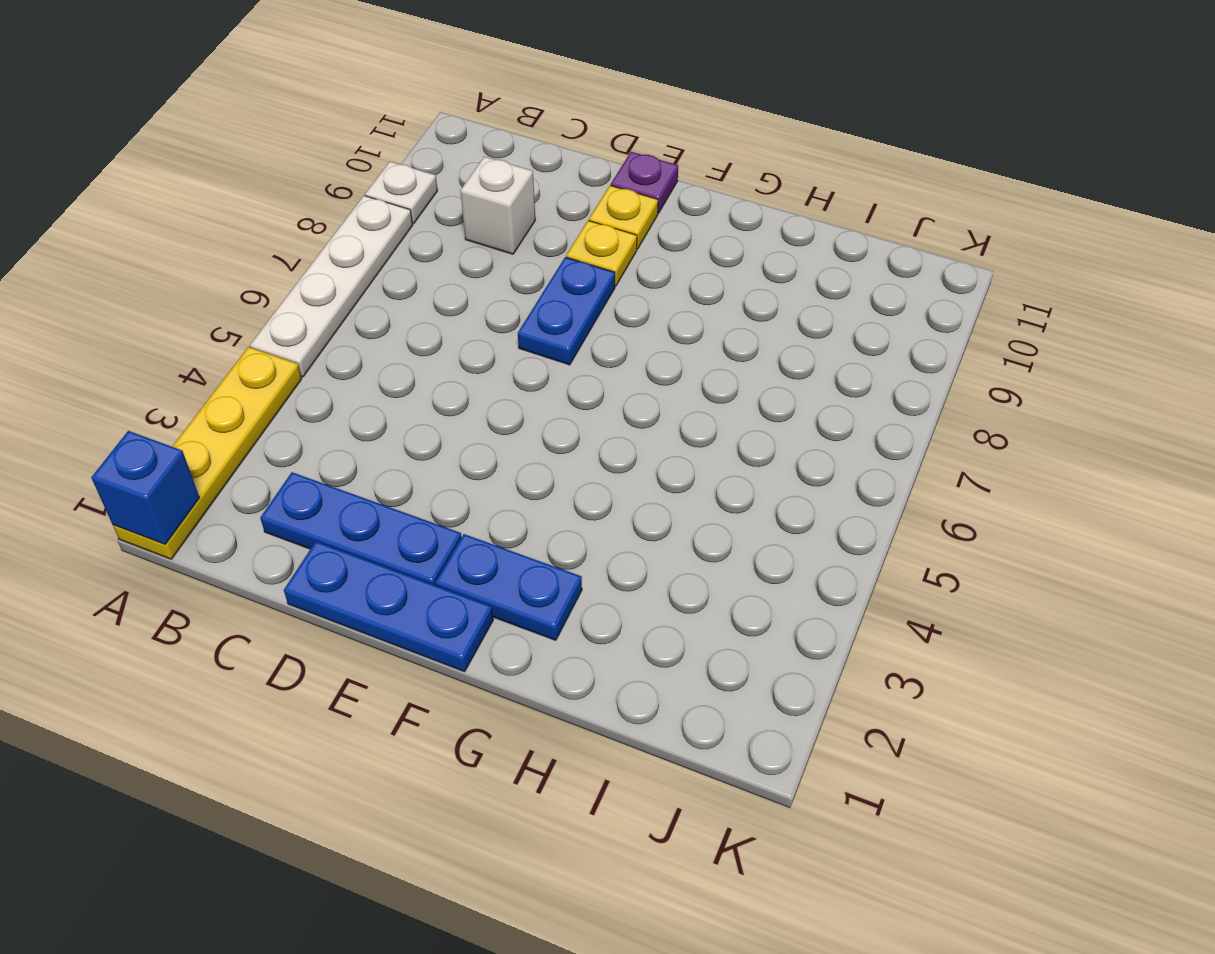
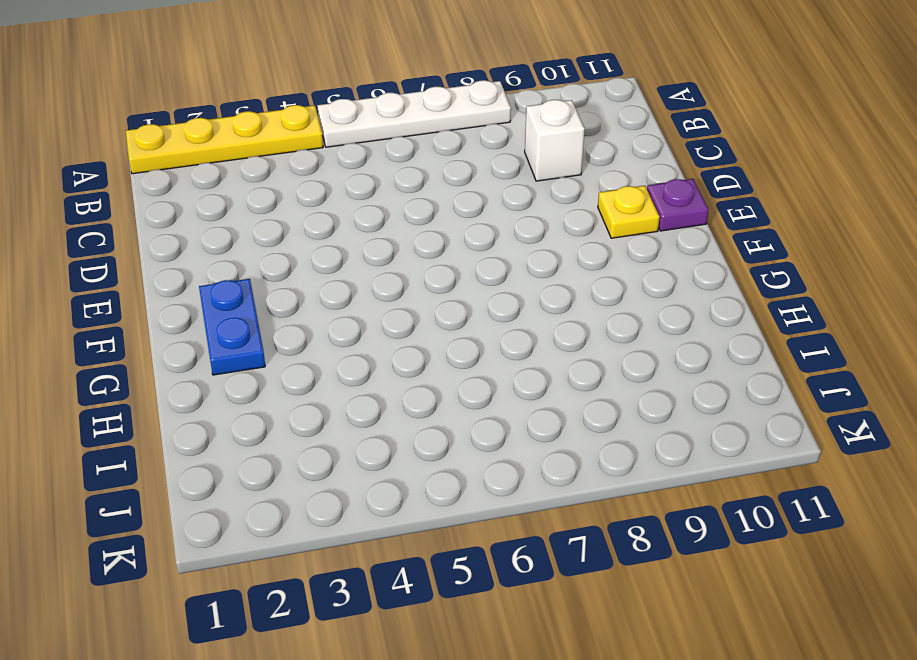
none -> white plate A9 level 1
none -> blue plate C2:E2 level 1
none -> blue plate D1:F1 level 1

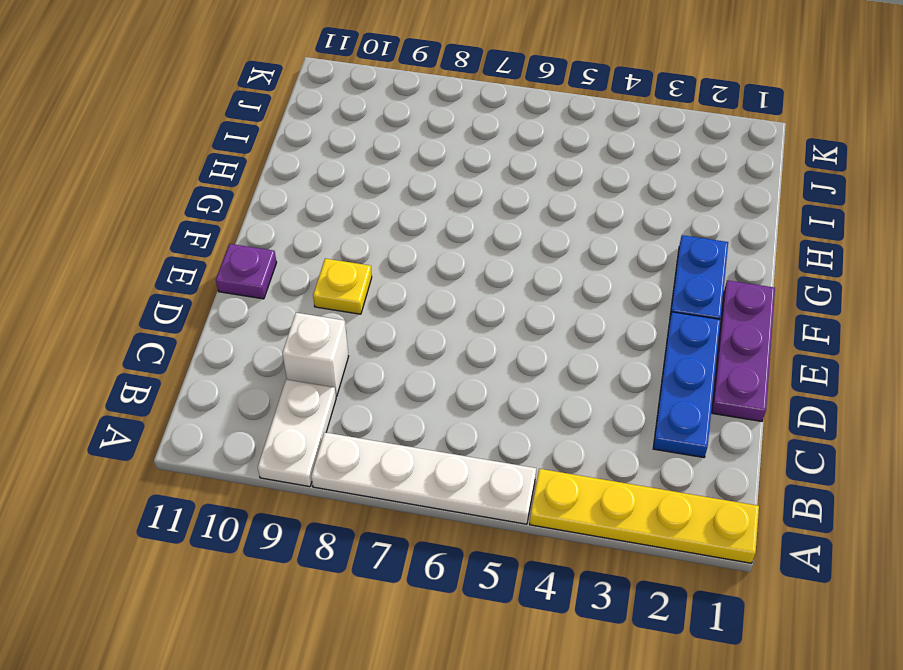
white plate A9:B9 level 1 -> white plate A9 level 1
purple plate D1:F1 level 1 -> blue plate D1:F1 level 1
none -> blue plate E7:E8 level 1
none -> yellow plate E10 level 1
none -> blue brick A1 level 2

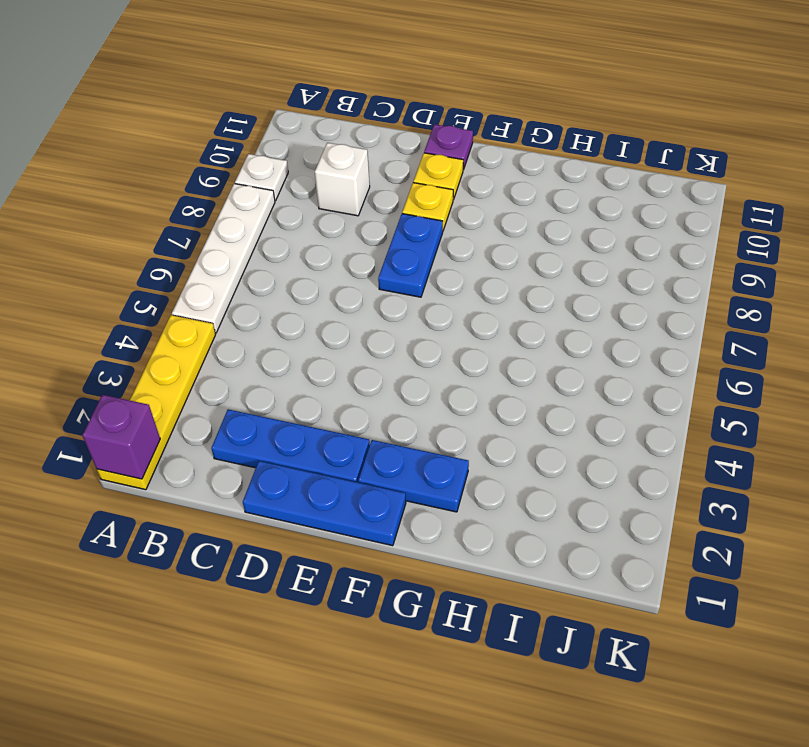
purple brick A1 level 2 -> blue brick A1 level 2

